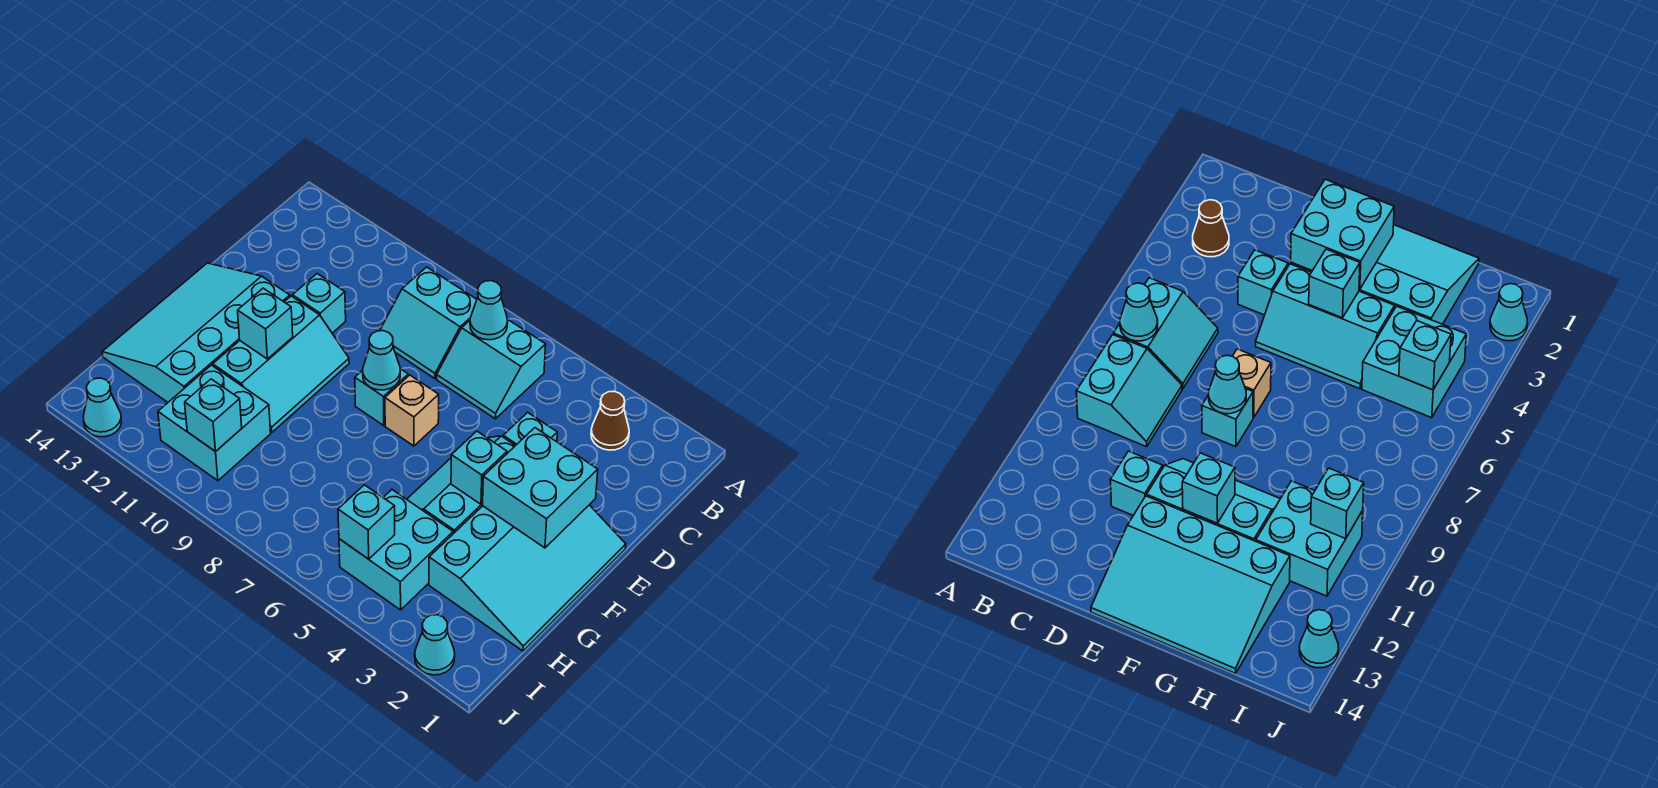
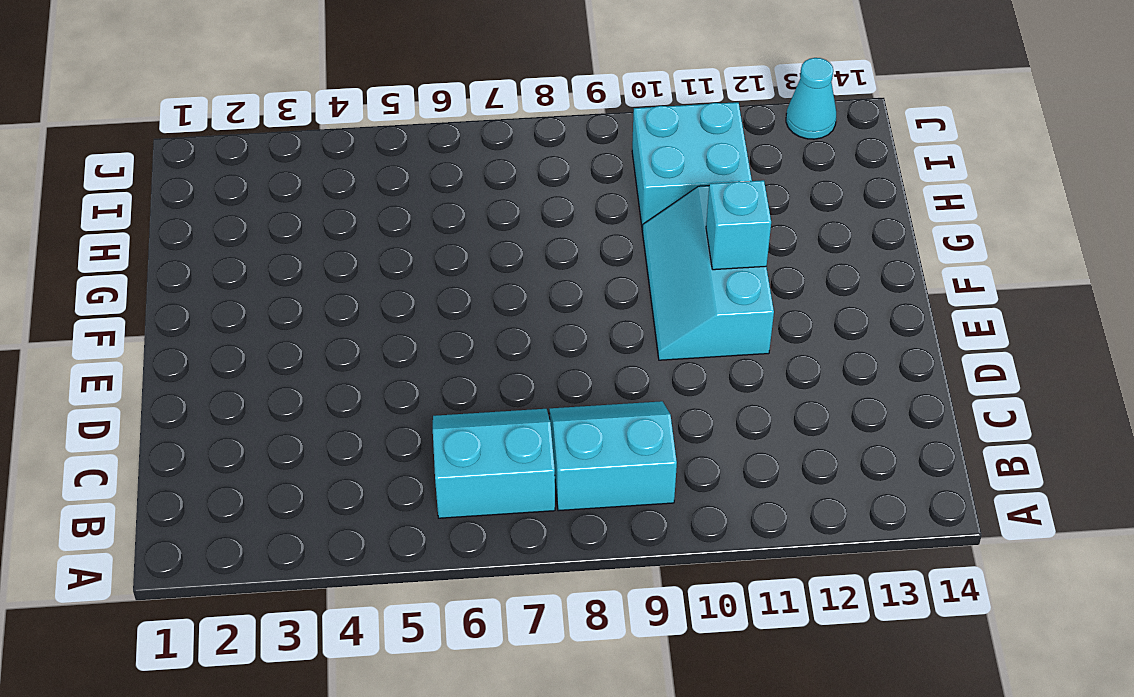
none -> brown cone B3 level 1
none -> cyan brick D4 level 1
none -> cyan brick D11 level 1

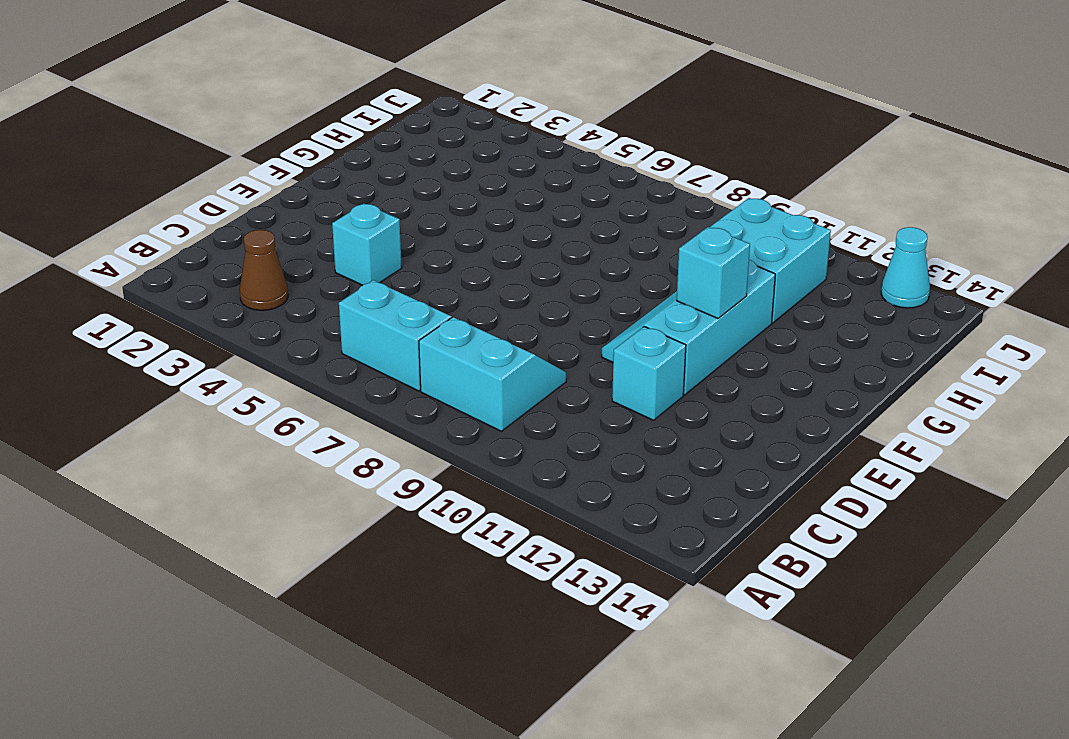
none -> cyan slope E1:H3 level 1 top 3
none -> cyan slope E4:G5 level 1 top 4
none -> tan brick E7 level 1

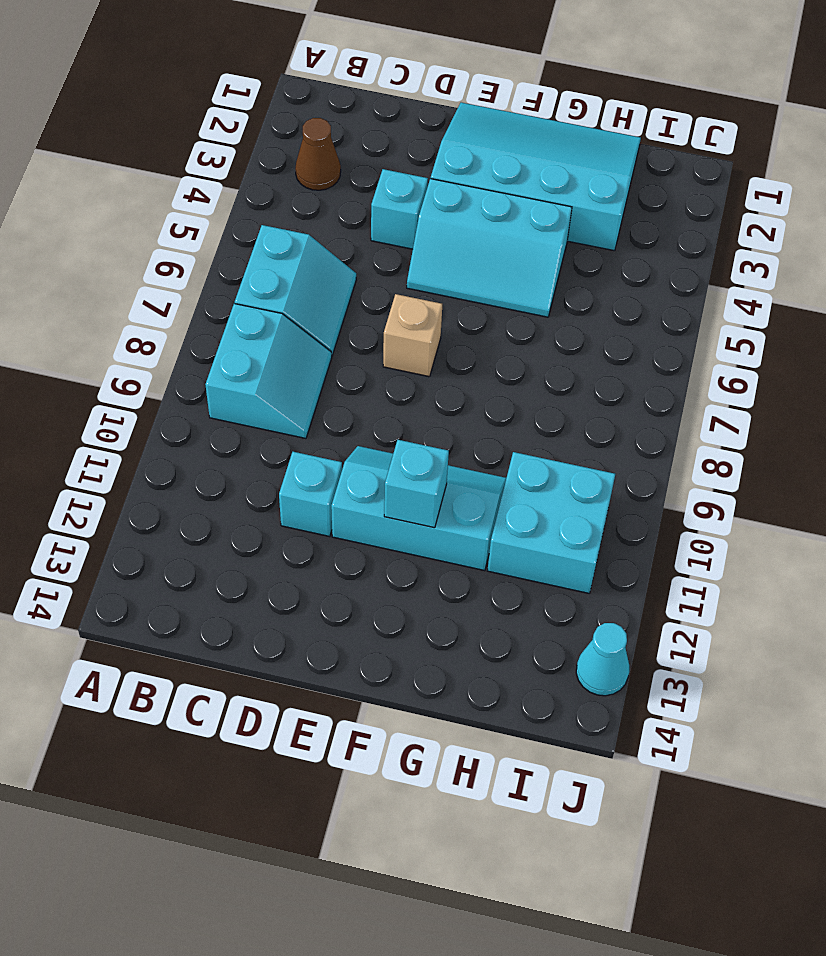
none -> cyan brick E8 level 1
none -> cyan slope E12:H14 level 1 top 12
none -> cyan brick H4:I5 level 1

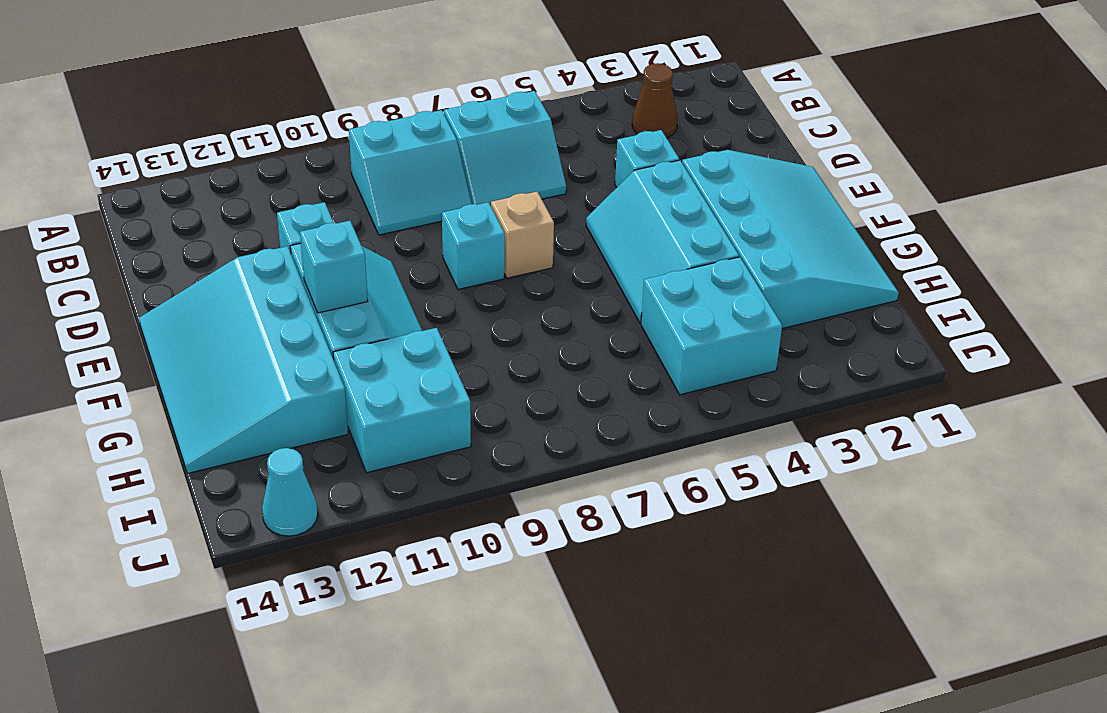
none -> cyan cone J2 level 1
none -> cyan cone B7 level 2
none -> cyan brick E2:F3 level 2

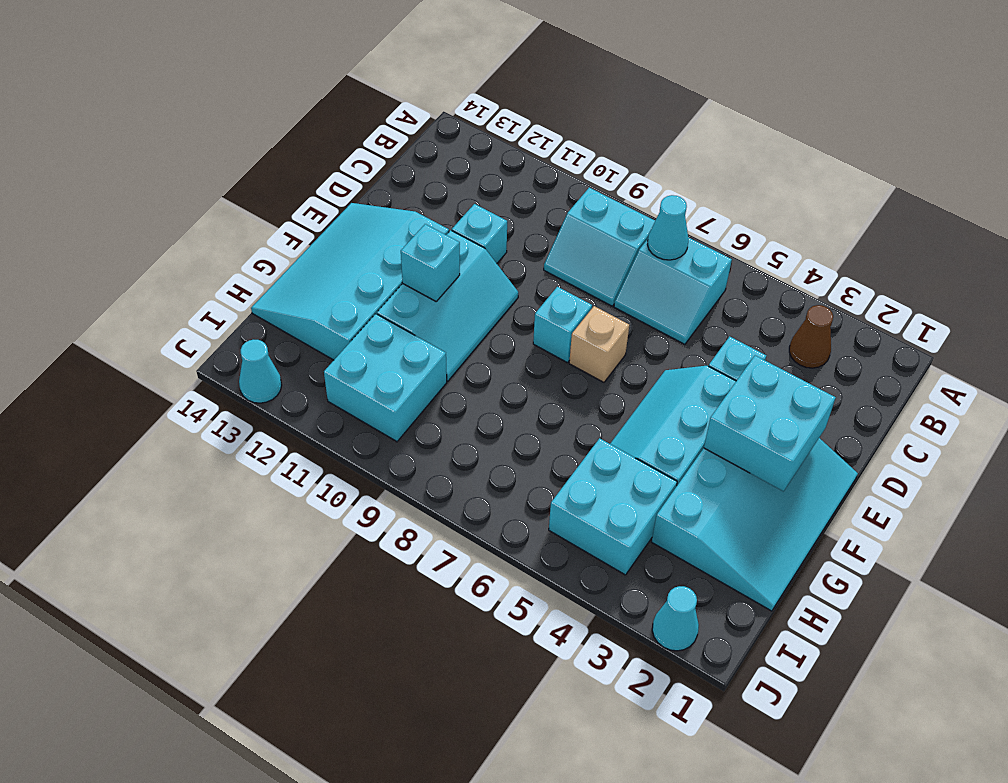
none -> cyan cone E8 level 2
none -> cyan brick F4 level 2
none -> cyan brick I5 level 2

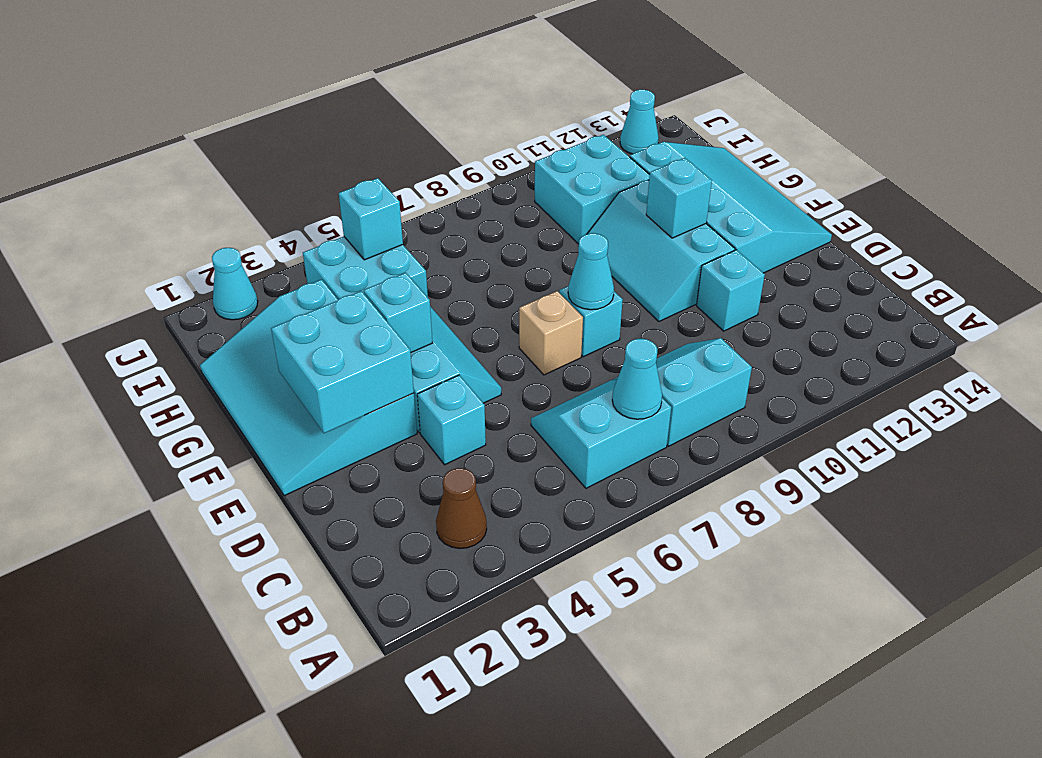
none -> cyan brick I10 level 2

